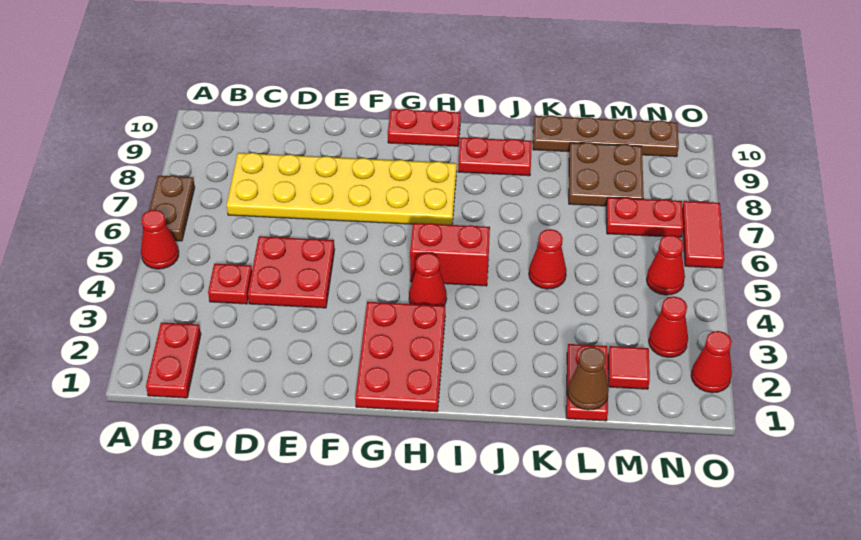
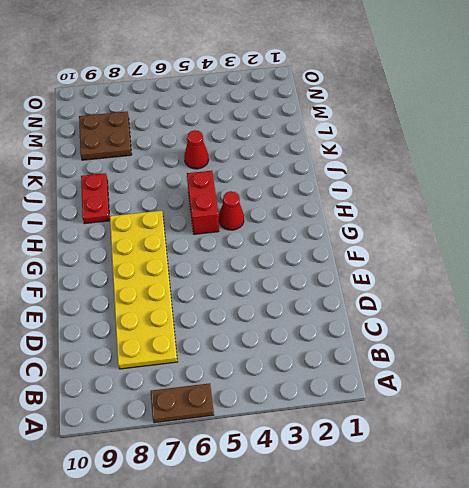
none -> red cone A5 level 1
none -> red plate B1:B2 level 1
none -> red plate C4 level 1

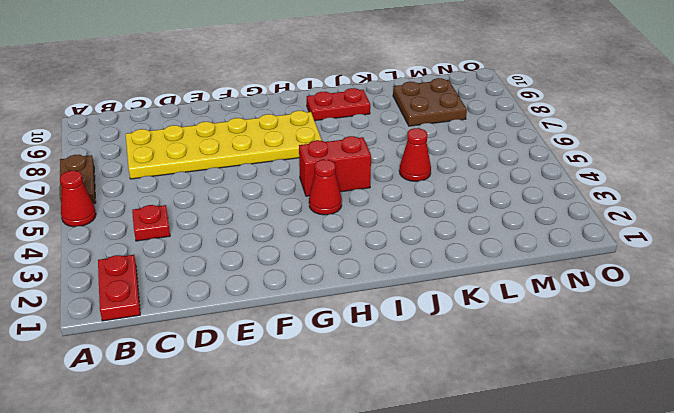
none -> red plate D4:E5 level 1
none -> red plate G1:H3 level 1
none -> red plate G10:H10 level 1

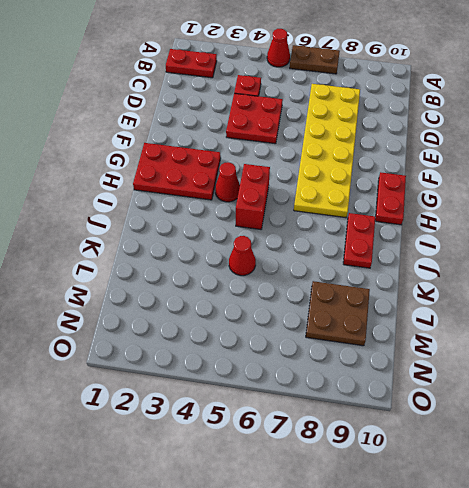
none -> brown plate K10:N10 level 1
none -> red plate L1:L2 level 1
none -> red tile M2 level 1

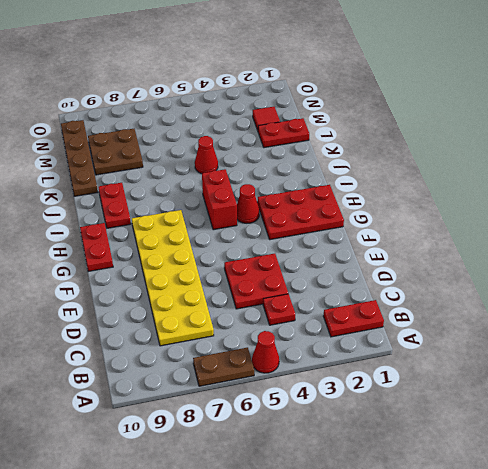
none -> red plate M7:N7 level 1
none -> red cone N3 level 1
none -> red cone N5 level 1

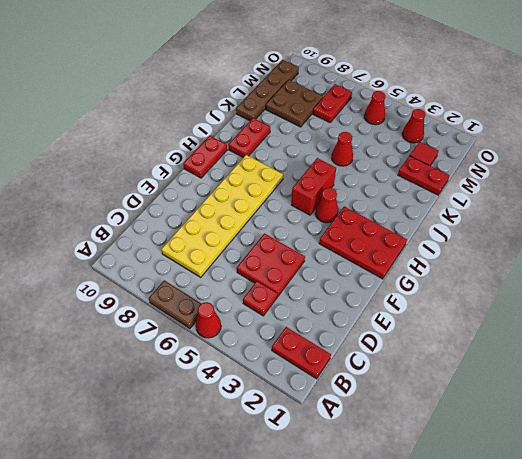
none -> red cone O2 level 1
none -> red tile O6:O7 level 1
none -> brown cone L1 level 2

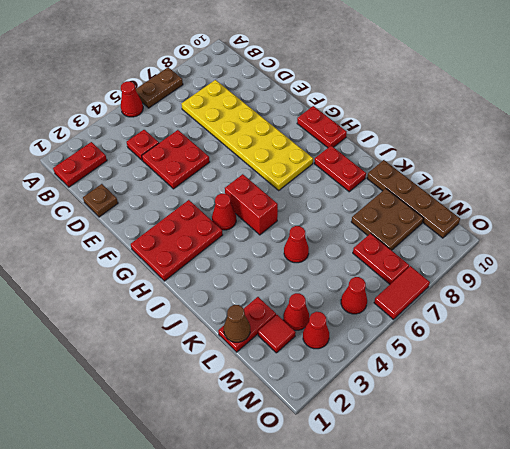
brown plate D1 level 1 -> none
red cone M3 level 1 -> red cone O2 level 1

